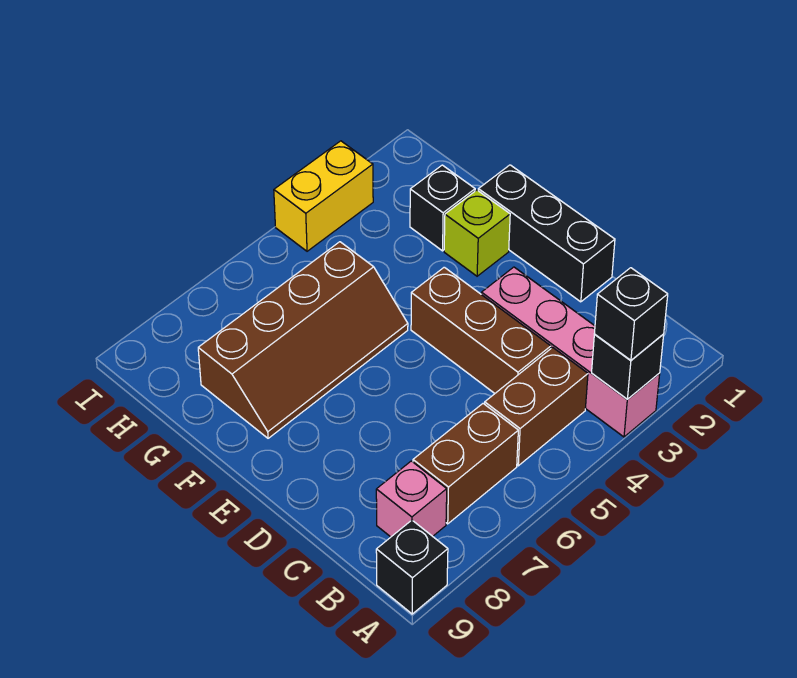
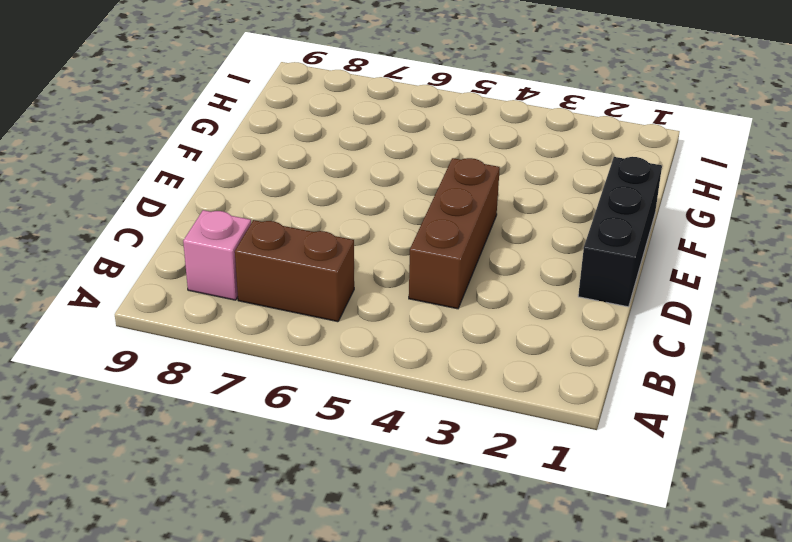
none -> pink brick A3:D3 level 1
none -> black brick A9 level 1
none -> brown brick B4:B5 level 1

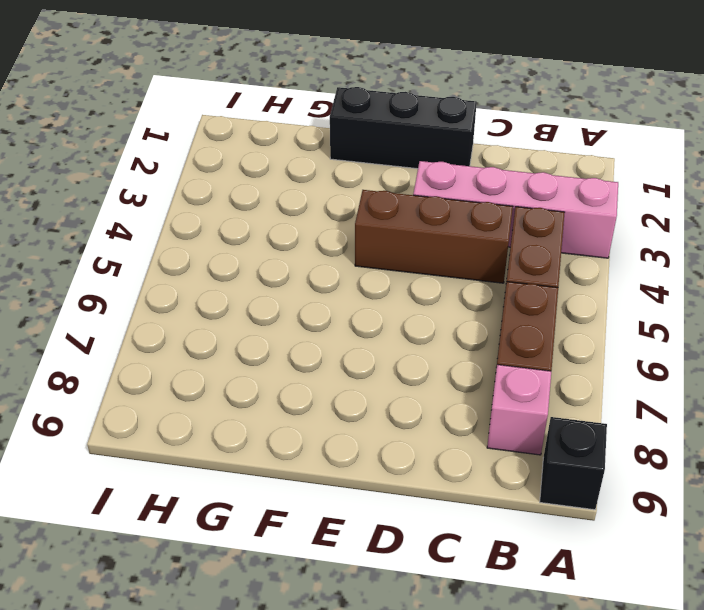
none -> lime brick F2 level 1
none -> brown slope F5:G8 level 1 top G
none -> black brick G2 level 1

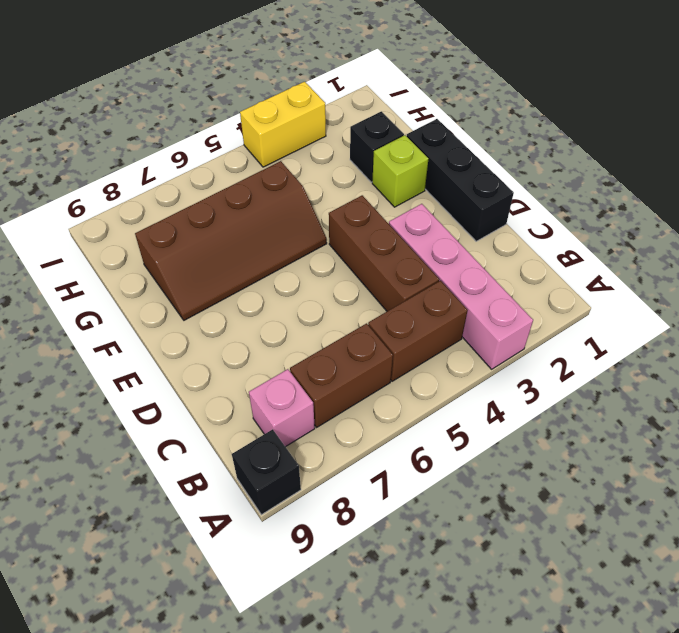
none -> black brick A3 level 2
none -> black brick A3 level 3

